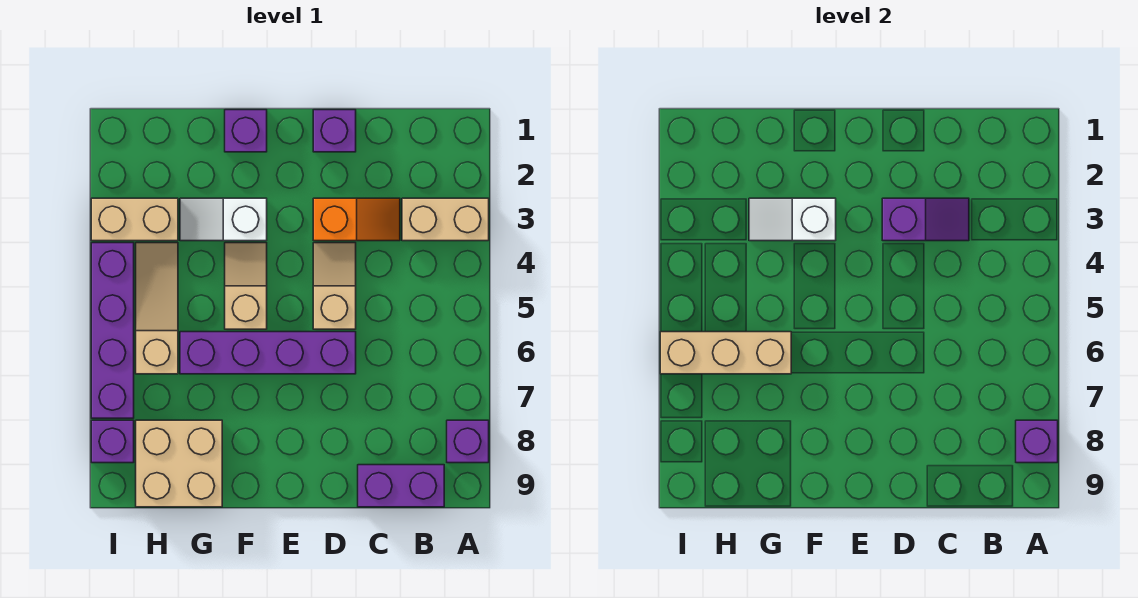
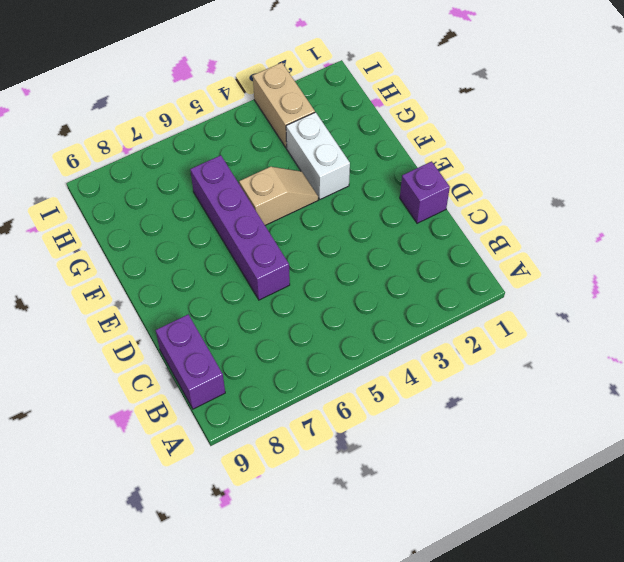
white brick F3:G3 level 1 -> white slope F3:G3 level 1 top F
none -> tan brick A3:B3 level 1
none -> purple brick A8 level 1
none -> orange slope C3:D3 level 1 top D

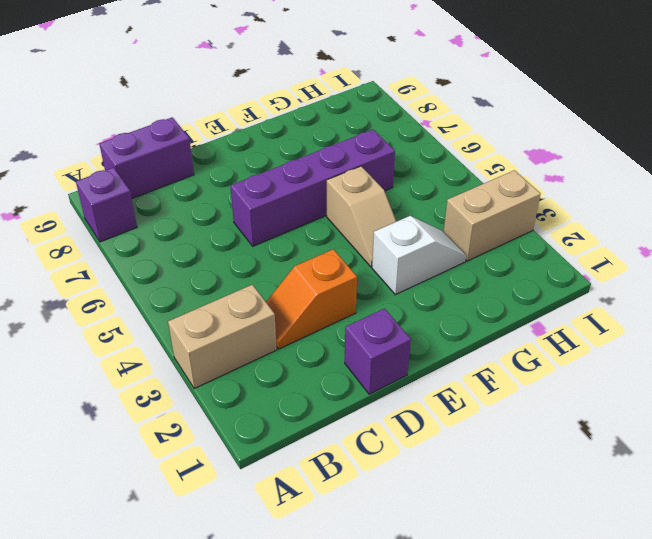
none -> tan slope D4:D5 level 1 top 5
none -> purple brick F1 level 1
none -> tan brick G8:H9 level 1

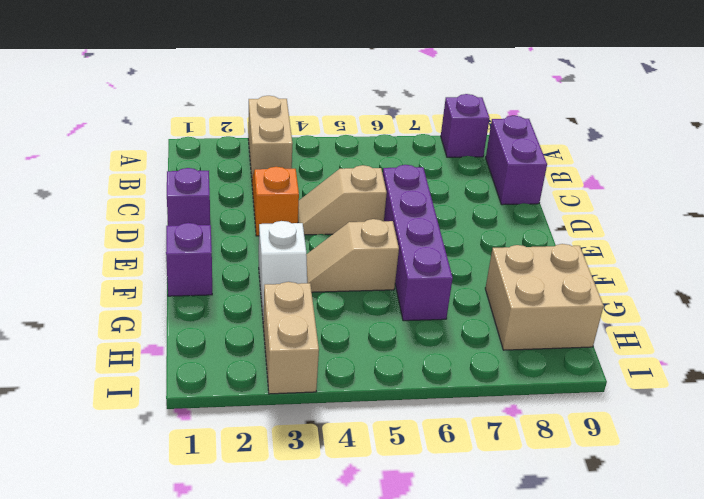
none -> tan slope H4:H6 level 1 top 6
none -> purple brick I4:I7 level 1
none -> purple brick I8 level 1

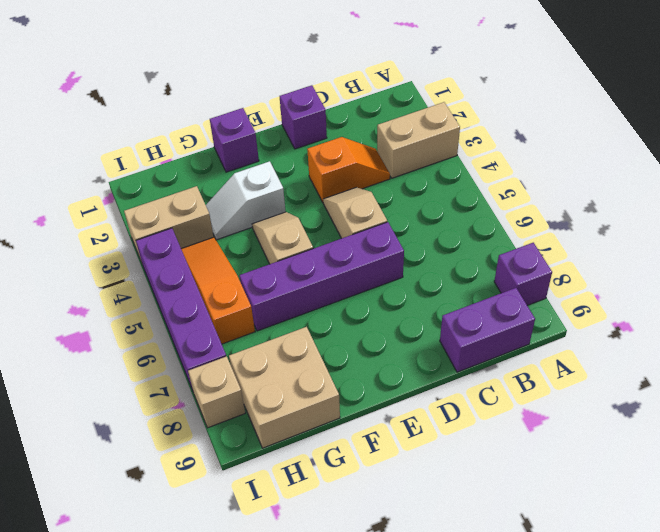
orange slope H4:H6 level 1 top 6 -> tan slope H4:H6 level 1 top 6
tan brick I8 level 1 -> purple brick I8 level 1
none -> purple brick A8 level 2
none -> purple slope C3:D3 level 2 top D
none -> white slope F3:G3 level 2 top F

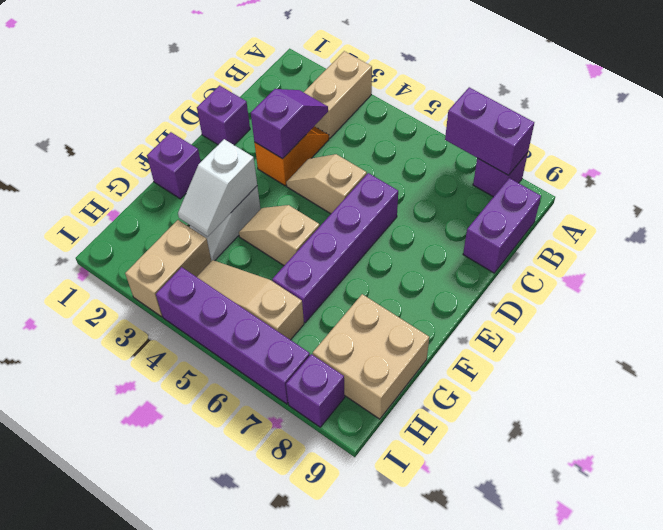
purple brick A7:A8 level 2 -> purple brick A8 level 2
none -> tan brick G6:I6 level 2

